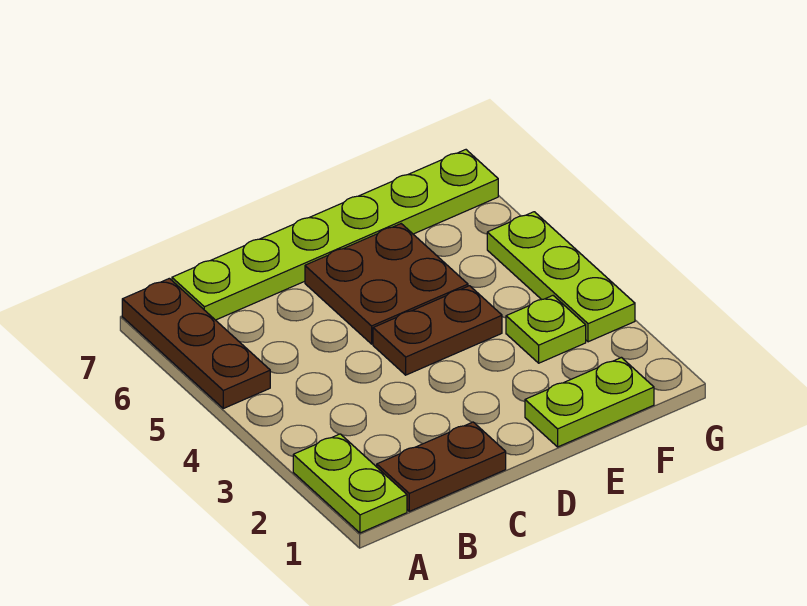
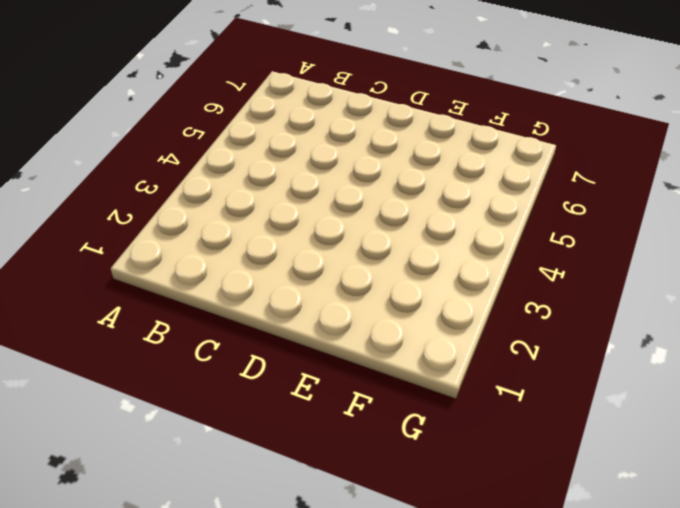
none -> lime plate A1:A2 level 1
none -> brown plate A5:A7 level 1

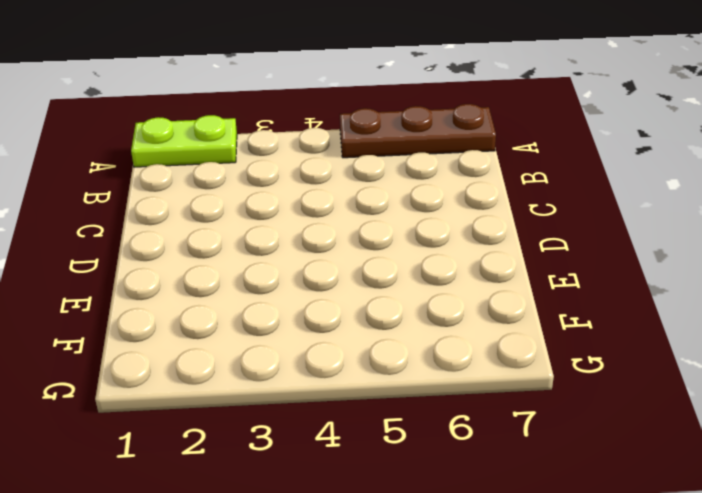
none -> brown plate B1:C1 level 1
none -> lime plate B7:G7 level 1

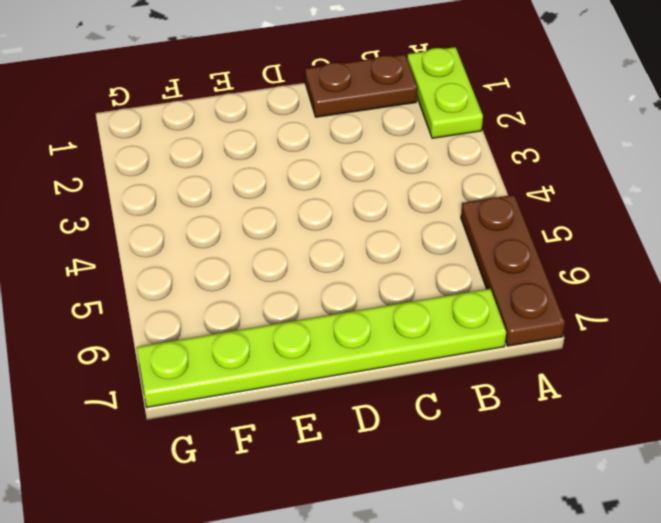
none -> brown plate D4:E4 level 1
none -> brown plate D5:E6 level 1

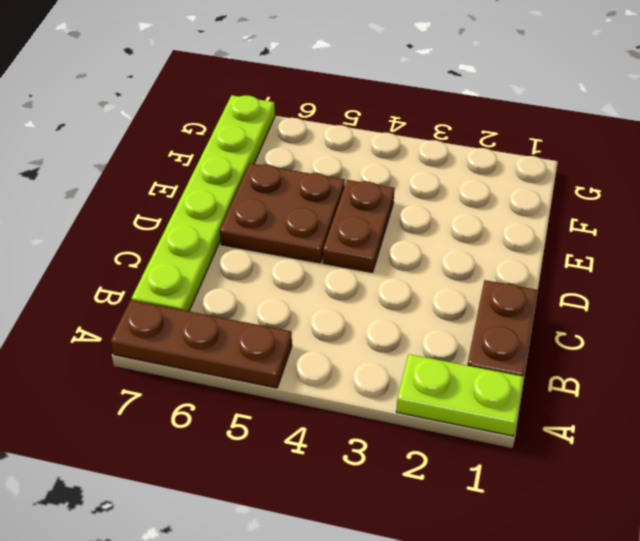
none -> lime plate E1:F1 level 1
none -> lime plate F3 level 1

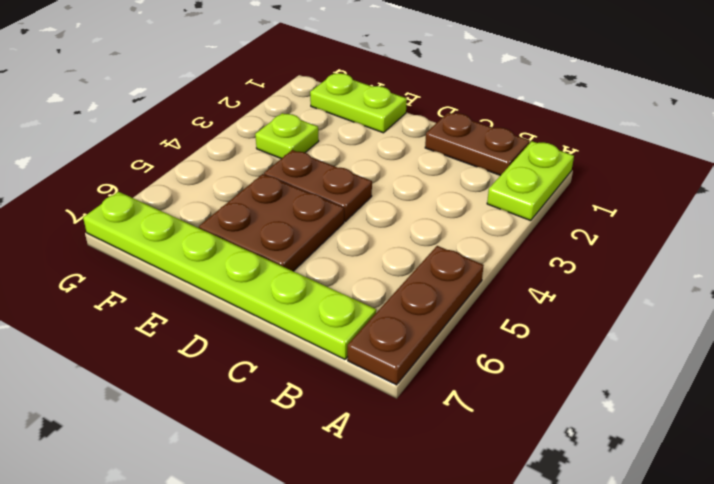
none -> lime plate G3:G5 level 1

